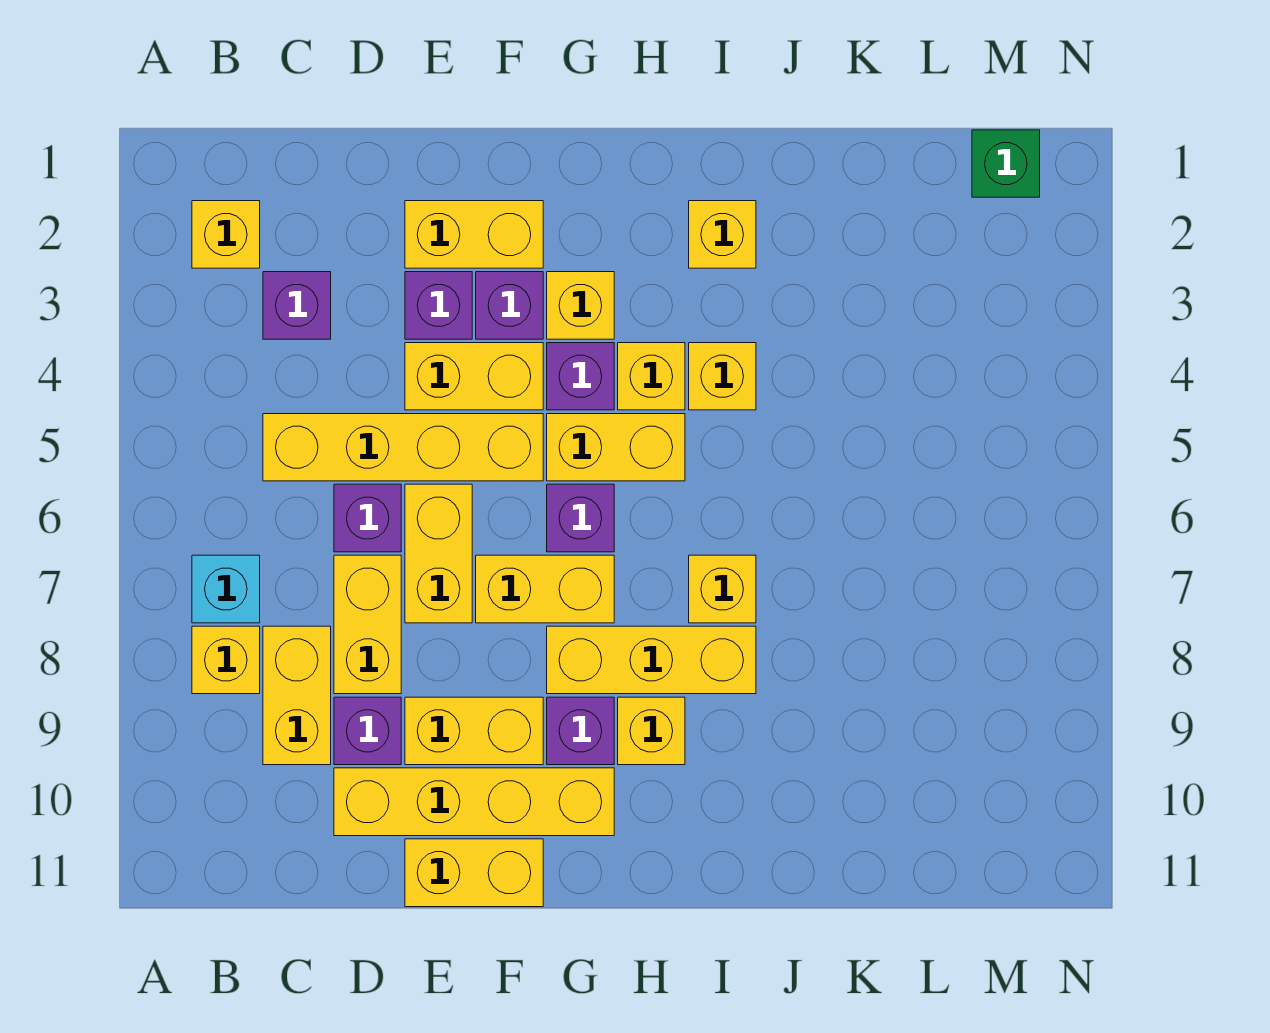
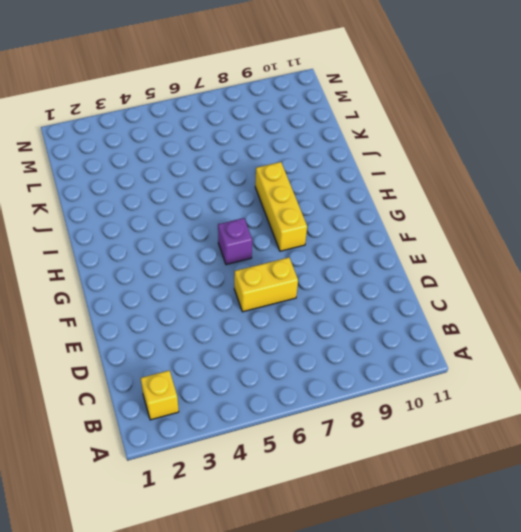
none -> cyan brick B7 level 1
none -> yellow brick B8 level 1
none -> purple brick C3 level 1
none -> yellow brick C5:F5 level 1

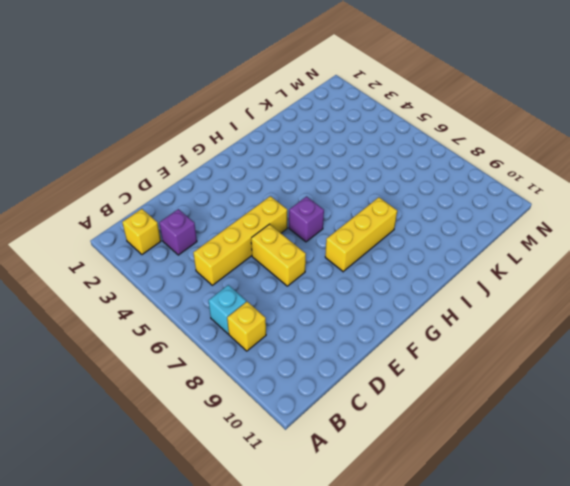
none -> yellow brick C8:C9 level 1
none -> purple brick D6 level 1
none -> yellow brick D7:D8 level 1
none -> purple brick D9 level 1

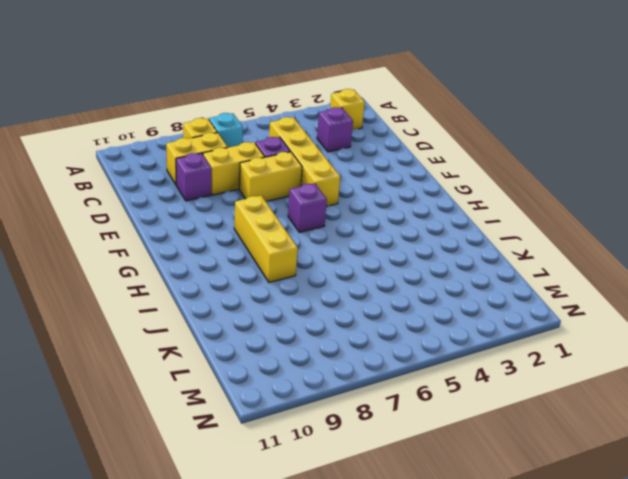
none -> yellow brick D10:G10 level 1
none -> yellow brick E2:F2 level 1
none -> purple brick E3 level 1
none -> yellow brick E4:F4 level 1

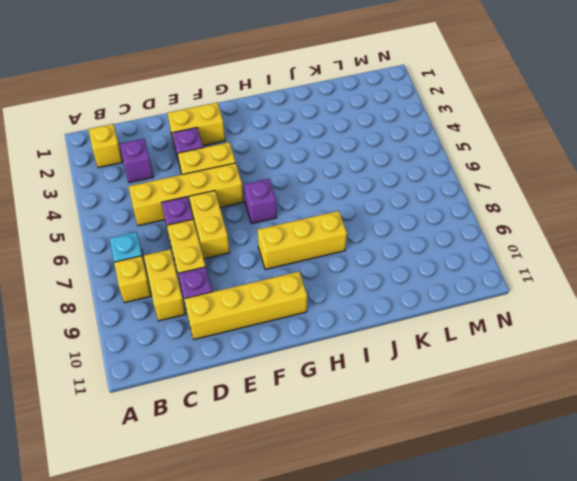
none -> yellow brick E9:F9 level 1
none -> yellow brick E11:F11 level 1
none -> purple brick F3 level 1
none -> yellow brick F7:G7 level 1

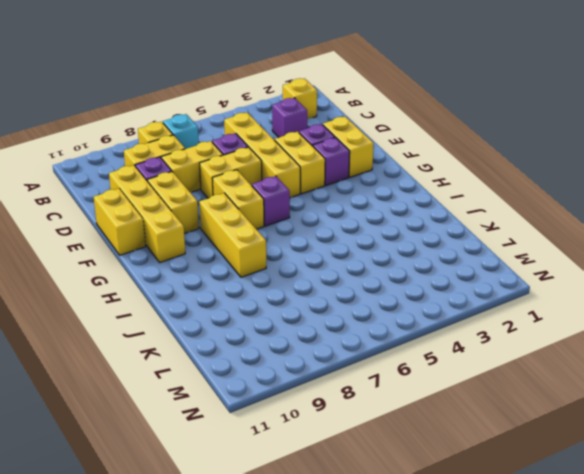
none -> yellow brick G3 level 1
none -> purple brick G4 level 1
none -> yellow brick G5:H5 level 1
none -> purple brick G9 level 1

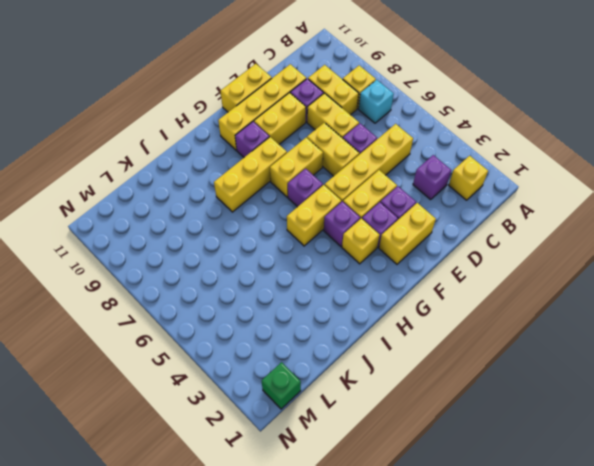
none -> yellow brick H4 level 1
none -> yellow brick H9 level 1
none -> yellow brick I2 level 1
none -> yellow brick I4 level 1

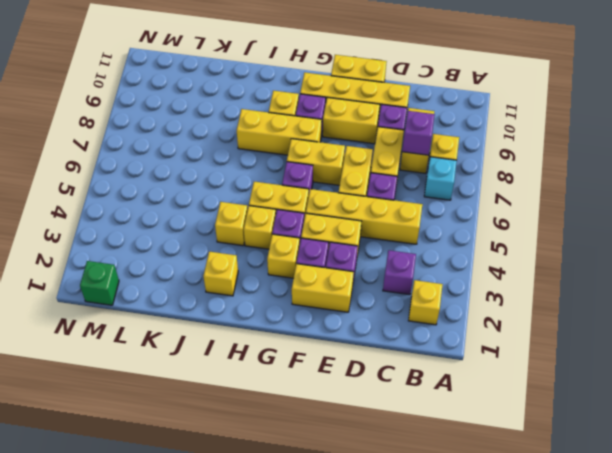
purple brick C8 level 2 -> none
none -> yellow brick I7 level 1

